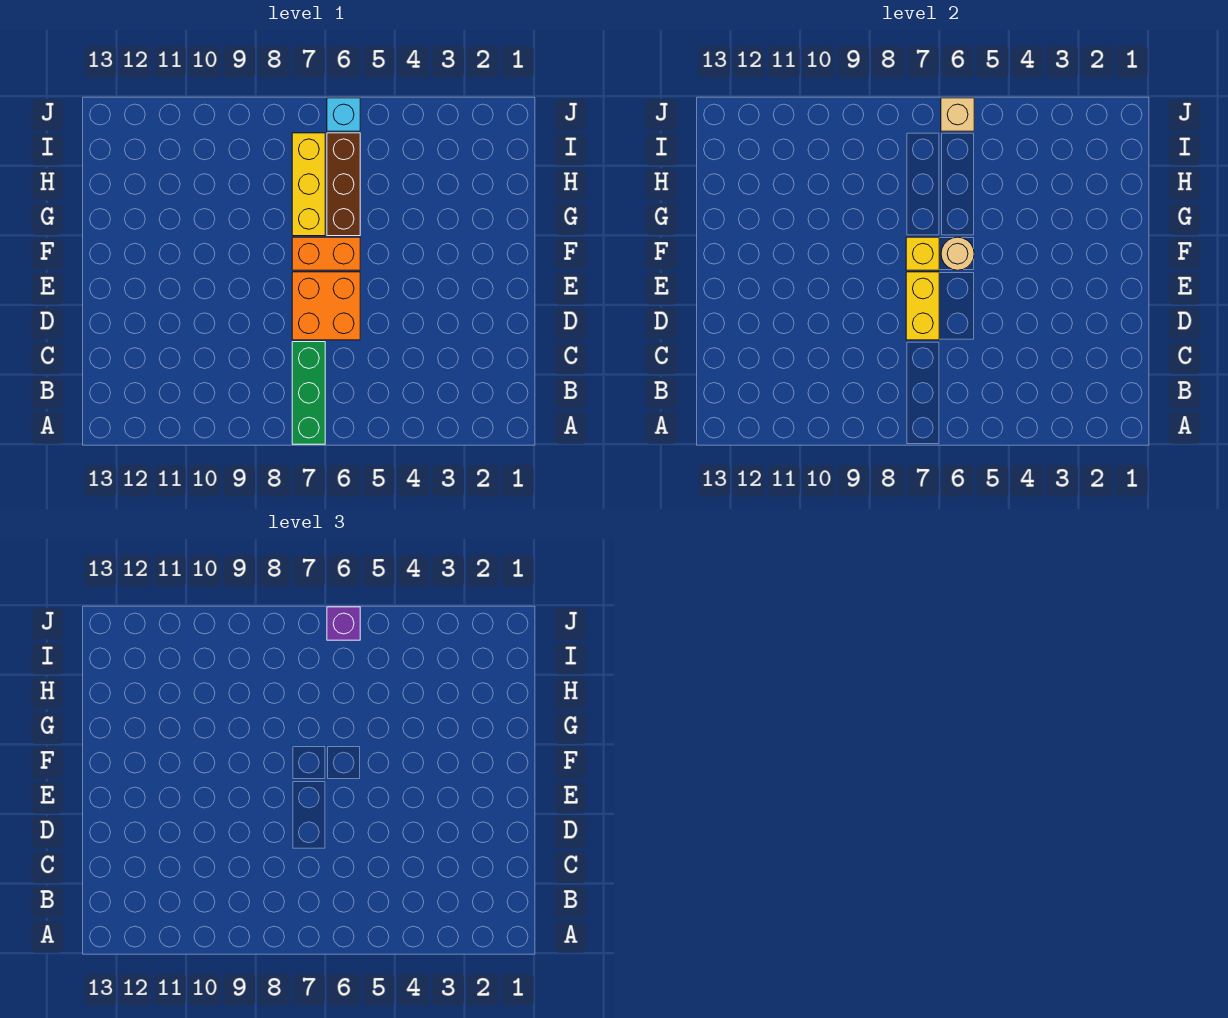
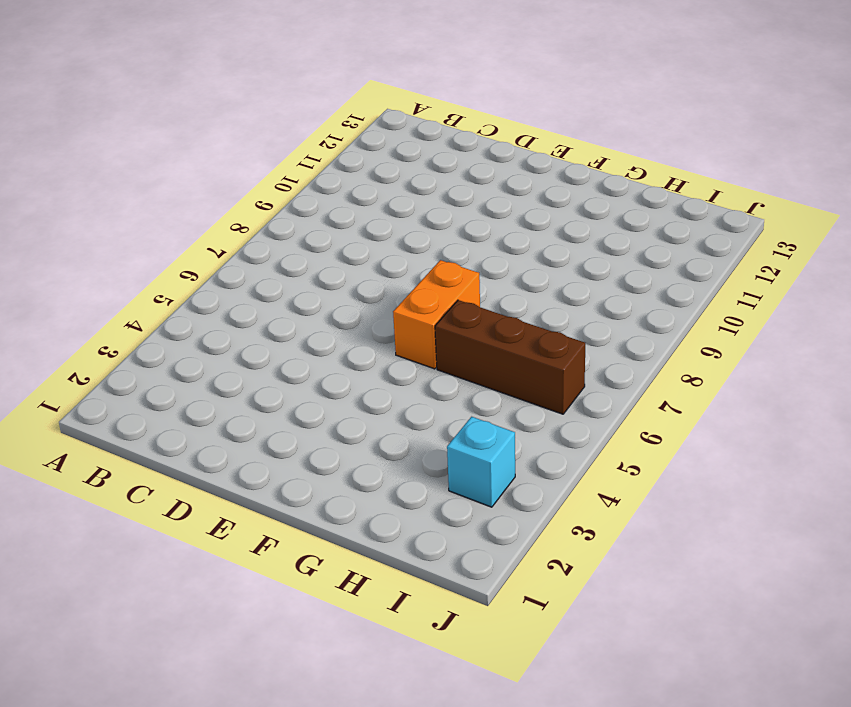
cyan brick I3 level 1 -> cyan brick J6 level 1
none -> green brick A7:C7 level 1
none -> orange brick D6:E7 level 1

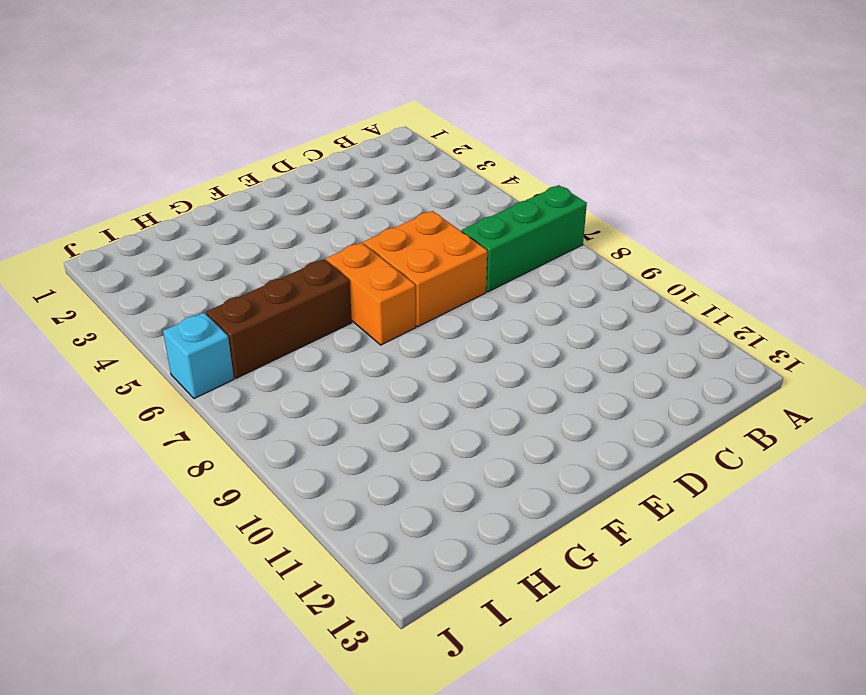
none -> yellow brick G7:I7 level 1
none -> yellow brick D7:E7 level 2

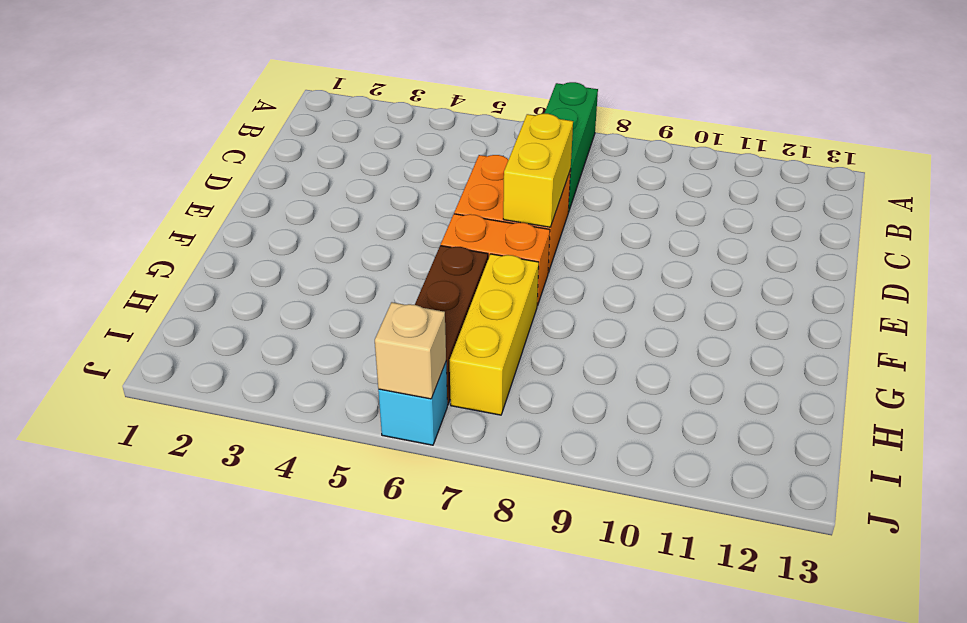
none -> tan round brick F6 level 2
none -> yellow brick F7 level 2

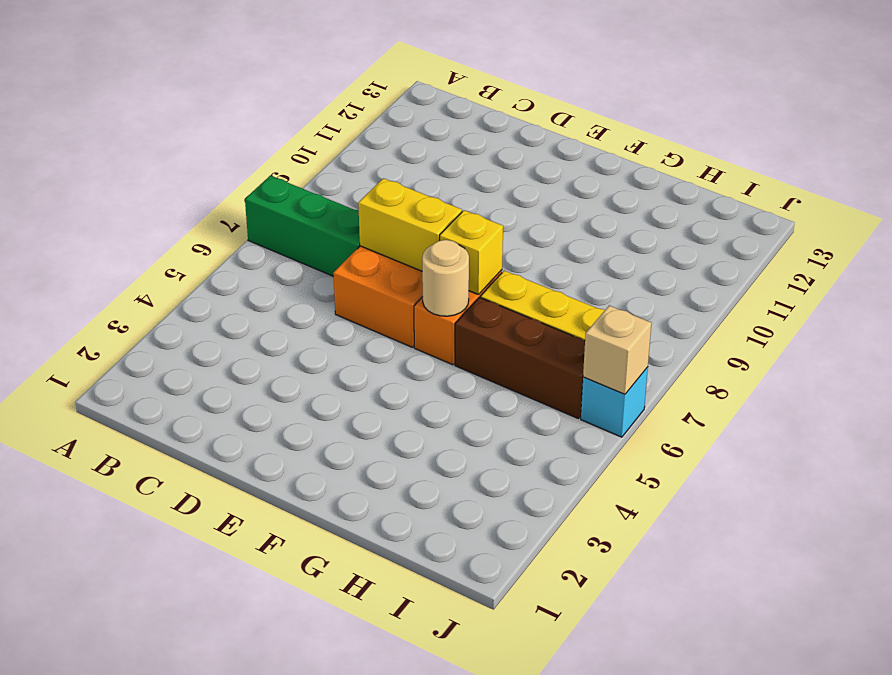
none -> purple brick J6 level 3

